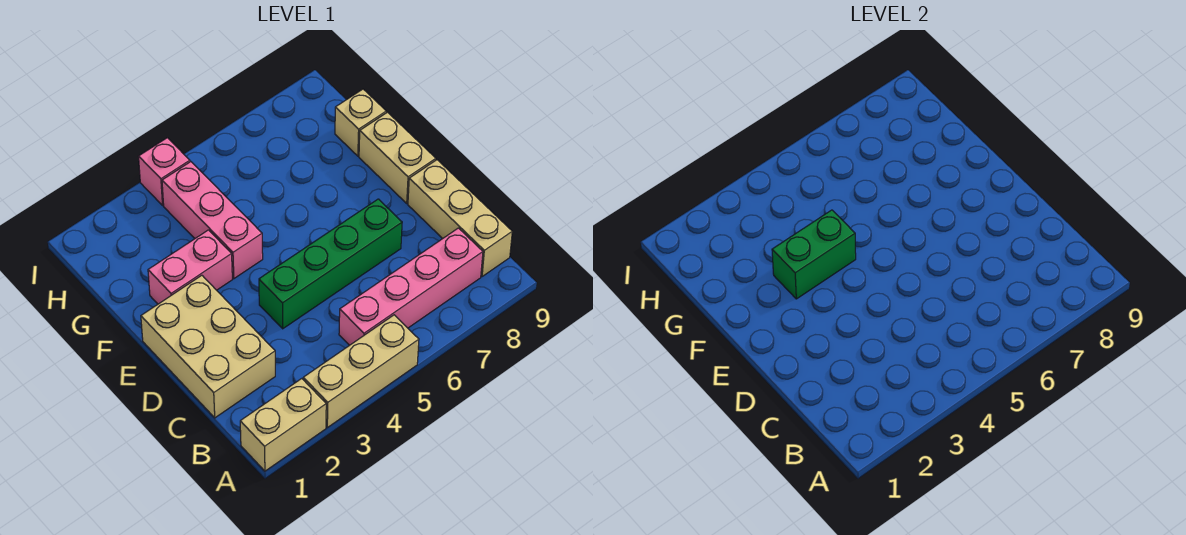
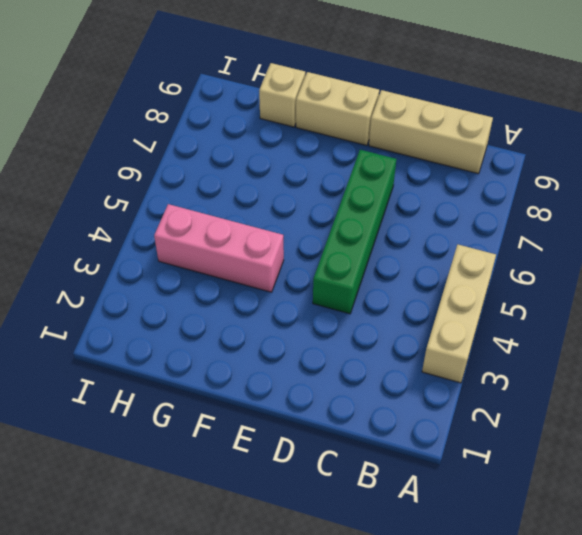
none -> tan brick A1:A2 level 1
none -> pink brick B5:B8 level 1
none -> tan brick C1:E2 level 1

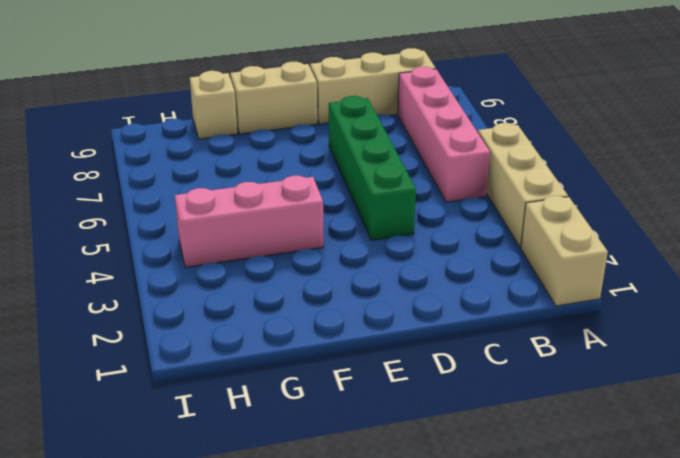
none -> tan brick C1:E2 level 1
none -> pink brick F2:F3 level 1
none -> pink brick I4 level 1

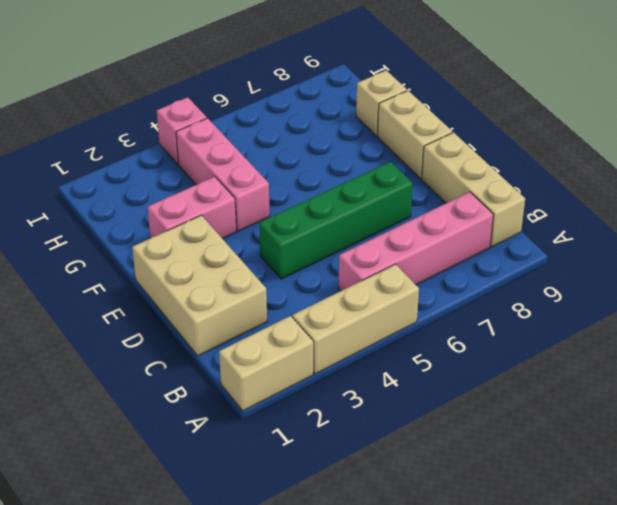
none -> green brick F3:F4 level 2

